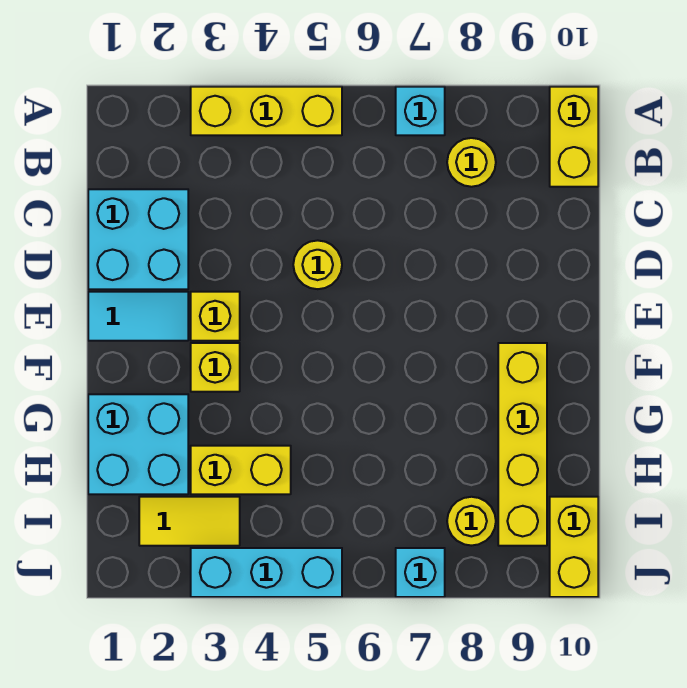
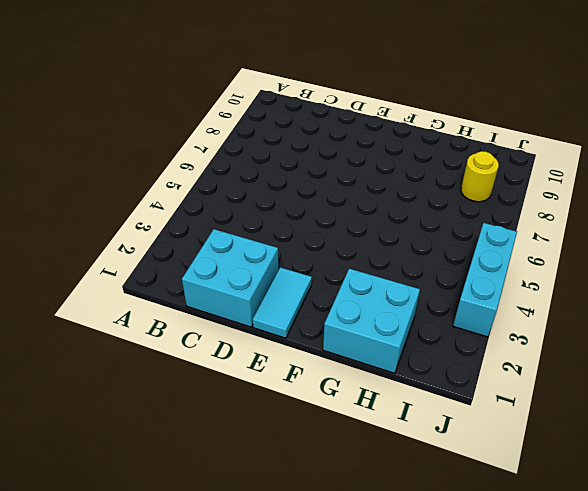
none -> yellow brick A3:A5 level 1
none -> cyan brick A7 level 1
none -> yellow brick A10:B10 level 1

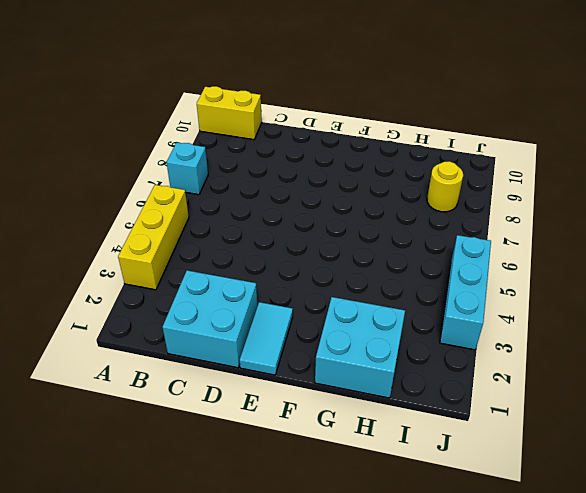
none -> yellow round brick B8 level 1
none -> yellow round brick D5 level 1
none -> yellow brick E3 level 1

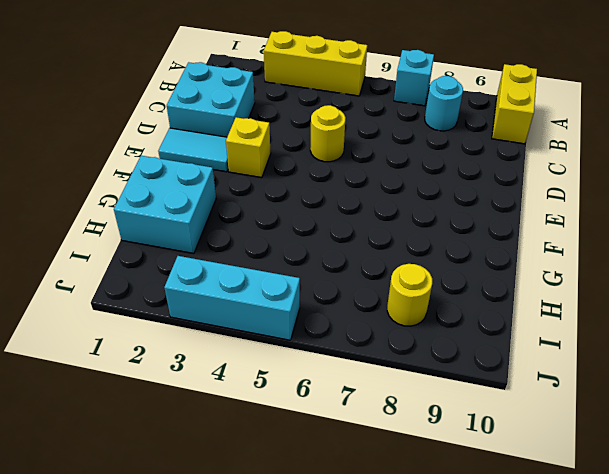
cyan round brick B8 level 1 -> yellow round brick B8 level 1
none -> yellow brick F3 level 1
none -> yellow brick F9:I9 level 1
none -> yellow brick H3:H4 level 1

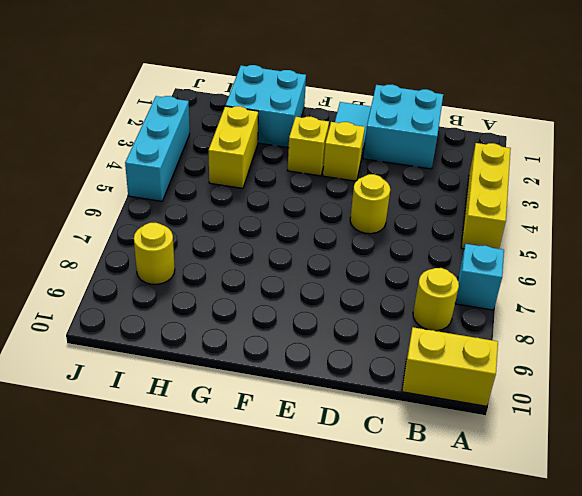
none -> yellow brick F9:I9 level 1
none -> yellow tile I2:I3 level 1
none -> yellow brick I10:J10 level 1

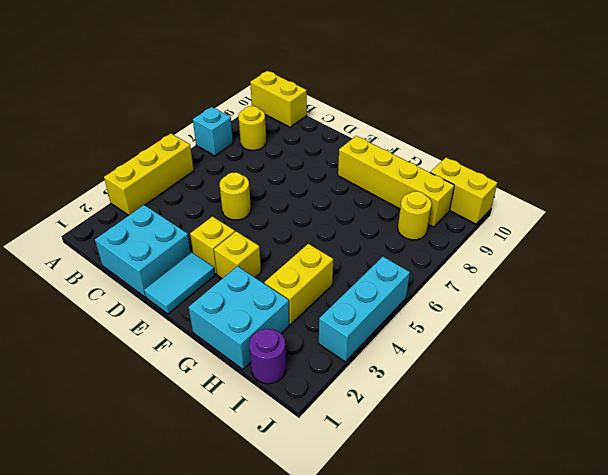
purple round brick I1 level 1 -> none
none -> yellow tile I2:I3 level 1
none -> cyan brick J7 level 1

